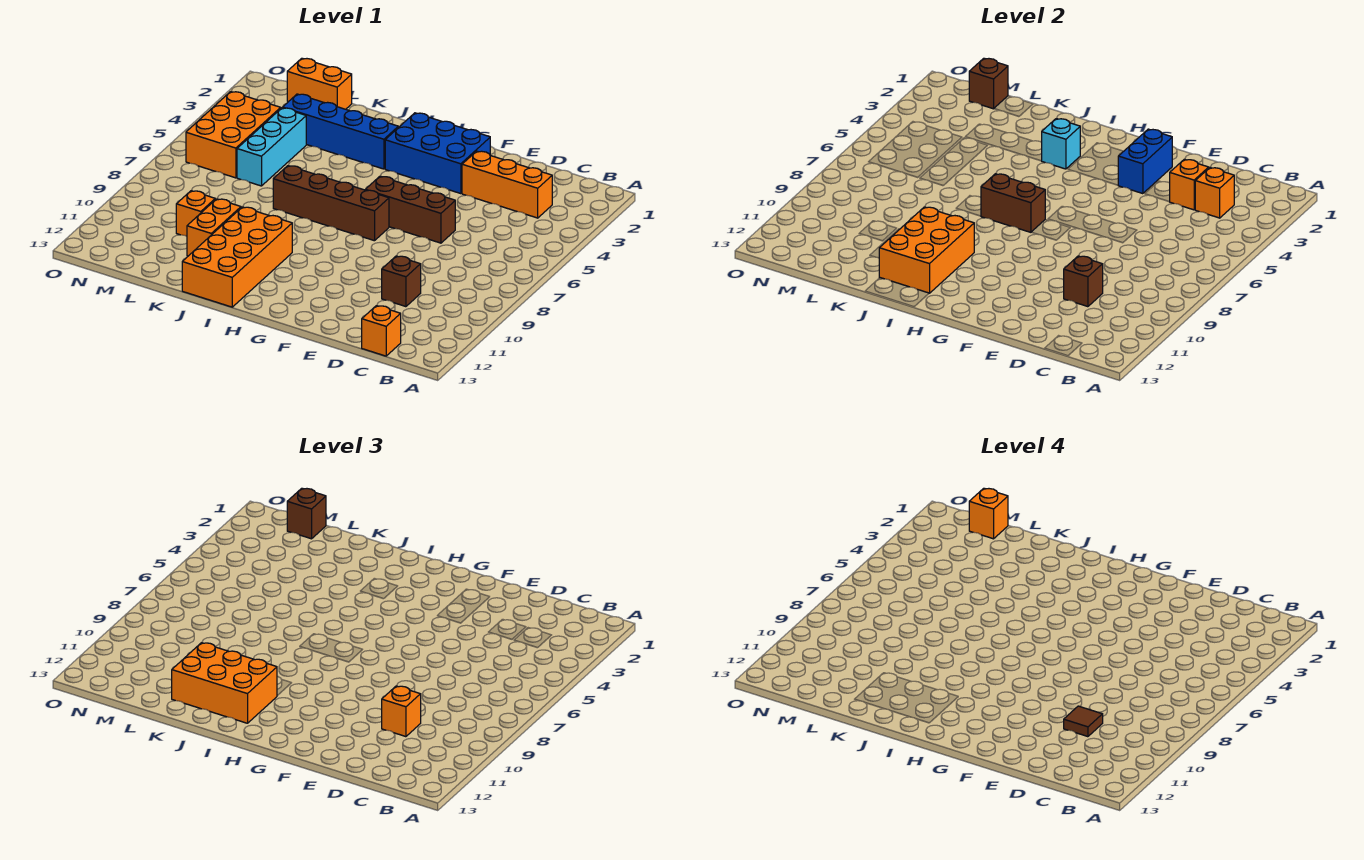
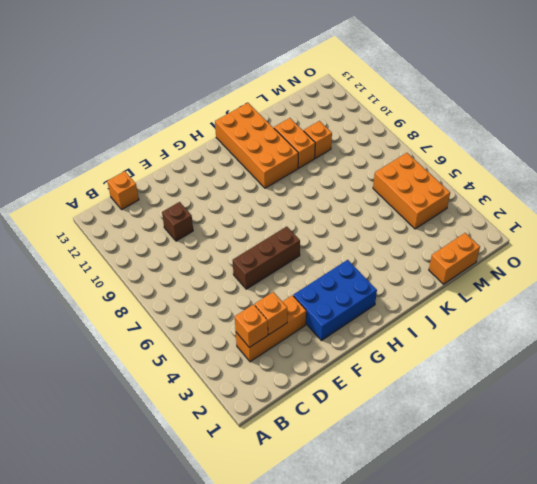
none -> brown brick G7:J7 level 1
none -> blue brick I3:L3 level 1
none -> cyan brick L4:L6 level 1

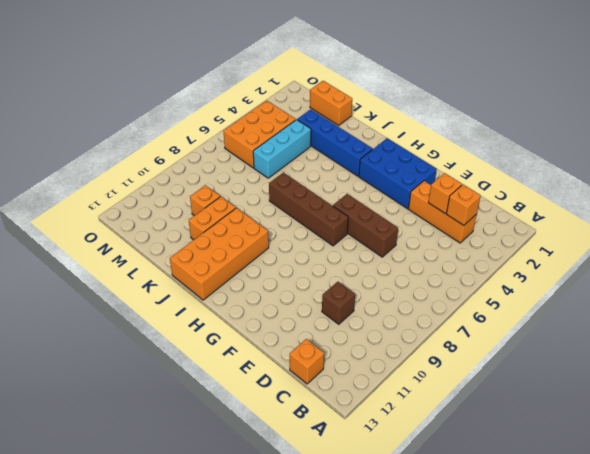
none -> brown brick D10 level 2
none -> blue brick F2:F3 level 2
none -> brown brick H7:I7 level 2

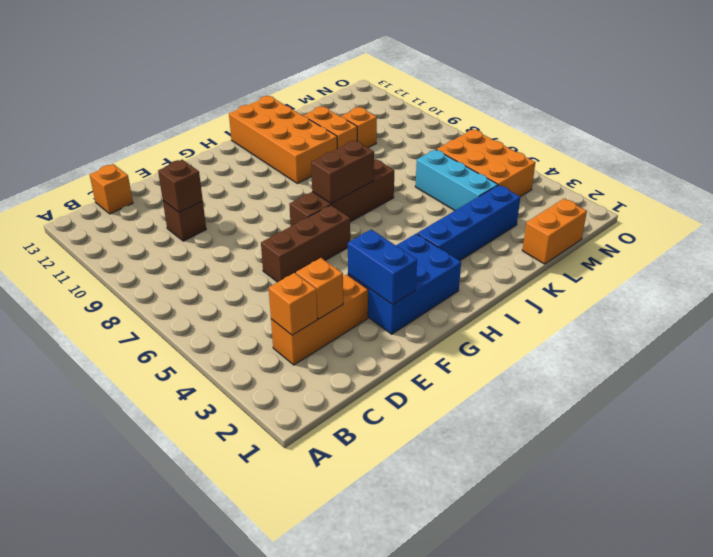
none -> cyan brick I3 level 2
none -> orange brick I10:J12 level 2
none -> brown brick M1 level 2

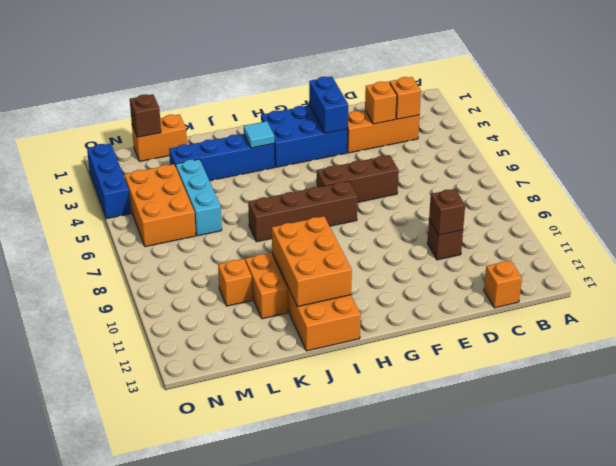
cyan tile I3 level 2 -> cyan brick I3 level 2
blue brick O2:O4 level 1 -> none
none -> brown brick H7:I7 level 2
none -> orange brick D10 level 3
none -> orange brick I11:K12 level 3

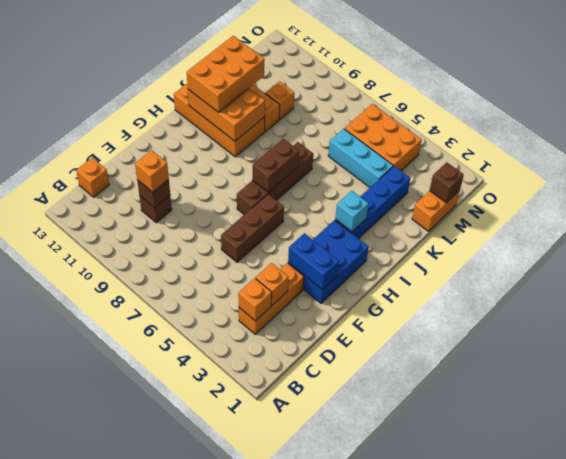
none -> brown brick M1 level 3
none -> brown tile D10 level 4
none -> orange brick M1 level 4

